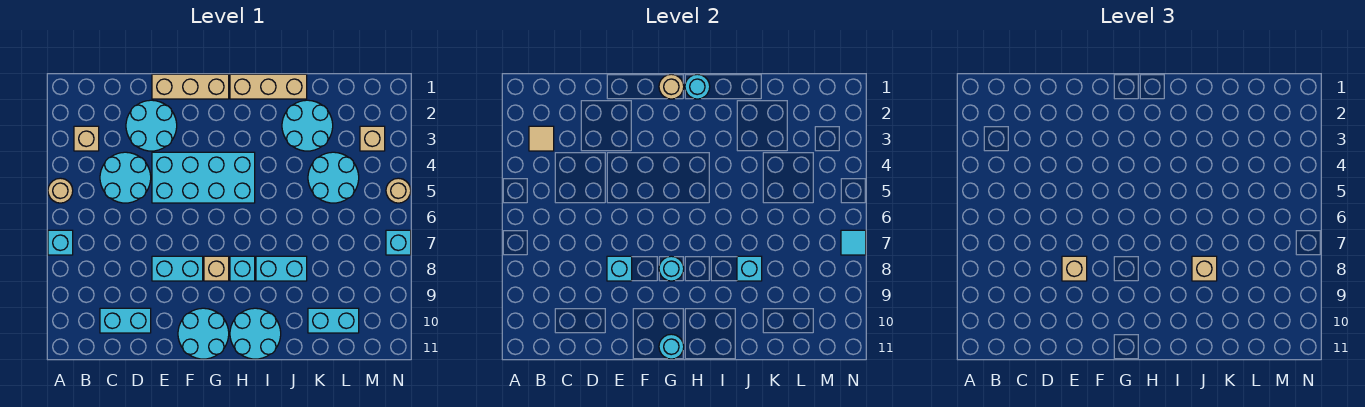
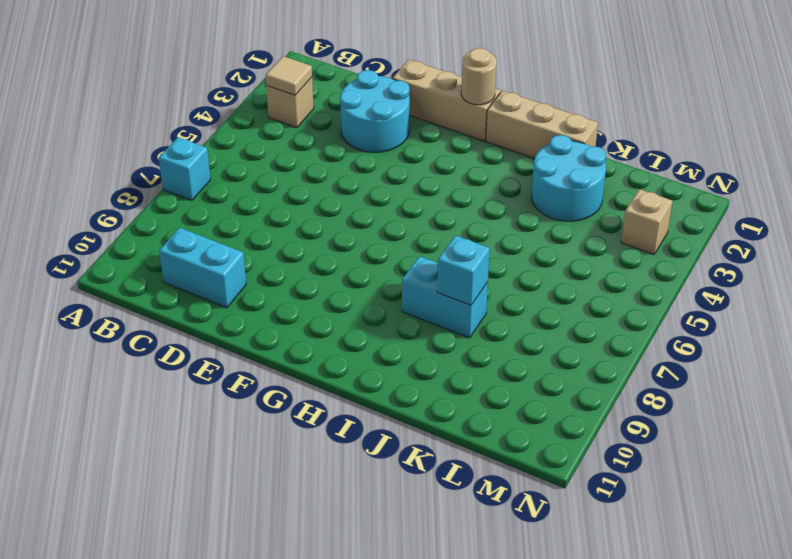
none -> tan round brick A5 level 1
none -> cyan round brick C4:D5 level 1
none -> cyan brick E4:H5 level 1
none -> cyan brick E8:F8 level 1

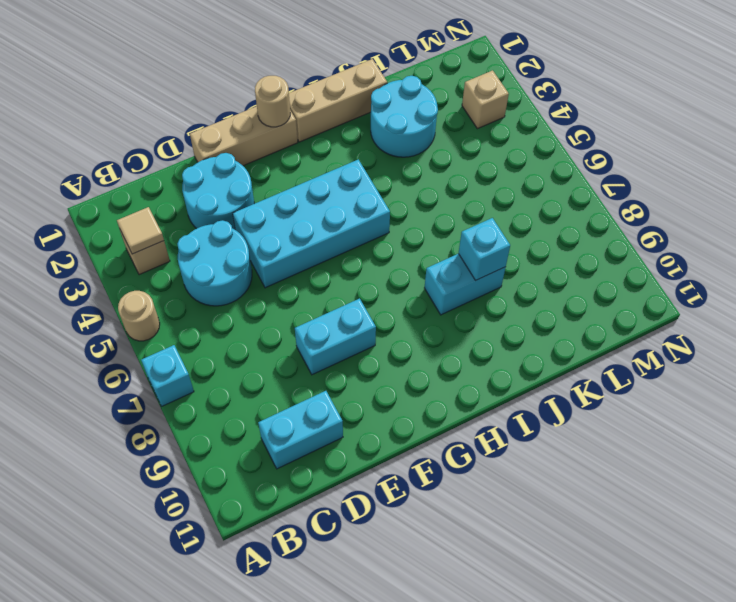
none -> cyan round brick F10:G11 level 1
none -> tan brick G8 level 1
none -> cyan brick H8 level 1
none -> cyan round brick H10:I11 level 1

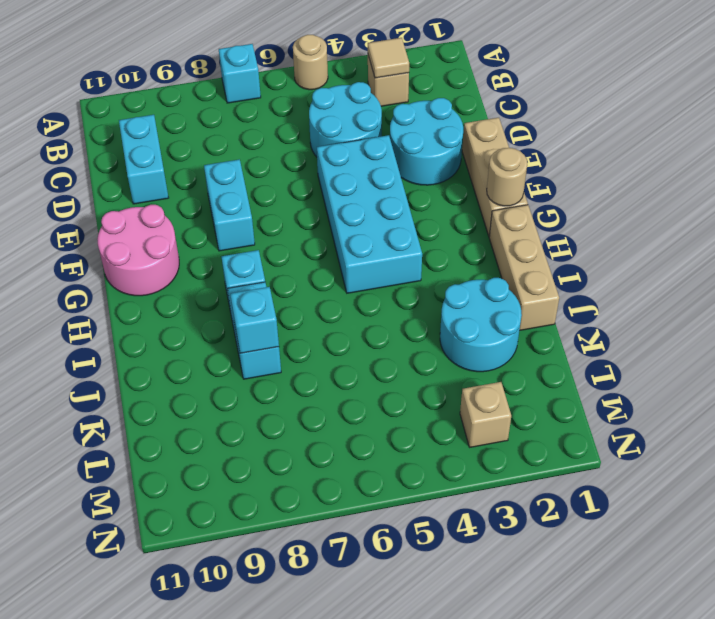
pink round brick F10:G11 level 1 -> cyan round brick F10:G11 level 1
none -> tan brick G8 level 1
none -> cyan round brick H10:I11 level 1
none -> cyan round brick K4:L5 level 1
none -> cyan brick K10:L10 level 1

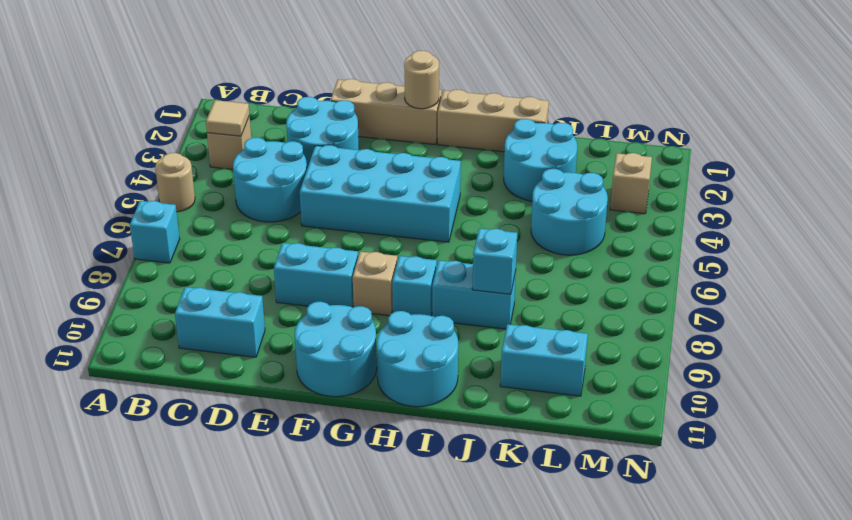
none -> tan round brick N5 level 1
none -> cyan brick N7 level 1
none -> cyan brick E8 level 2
none -> cyan round brick G8 level 2

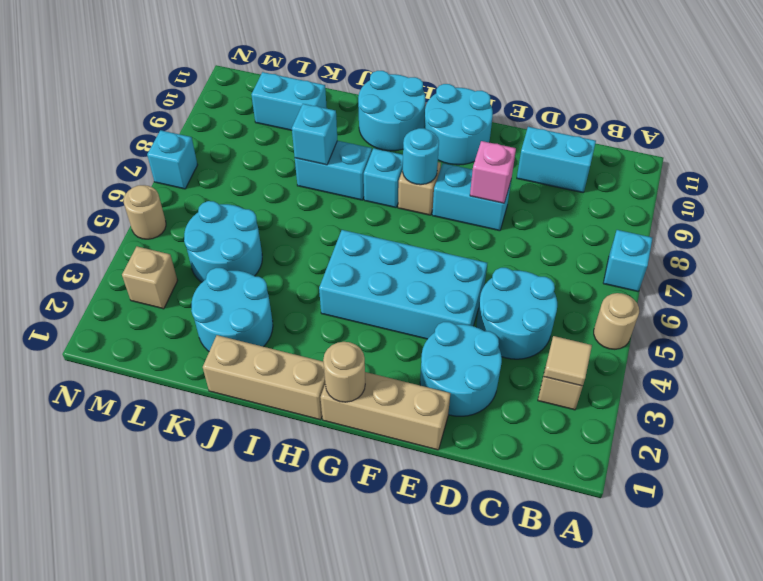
pink brick E8 level 2 -> cyan brick E8 level 2
none -> cyan round brick G11 level 2
none -> cyan round brick H1 level 2
none -> cyan tile N7 level 2
none -> tan brick E8 level 3

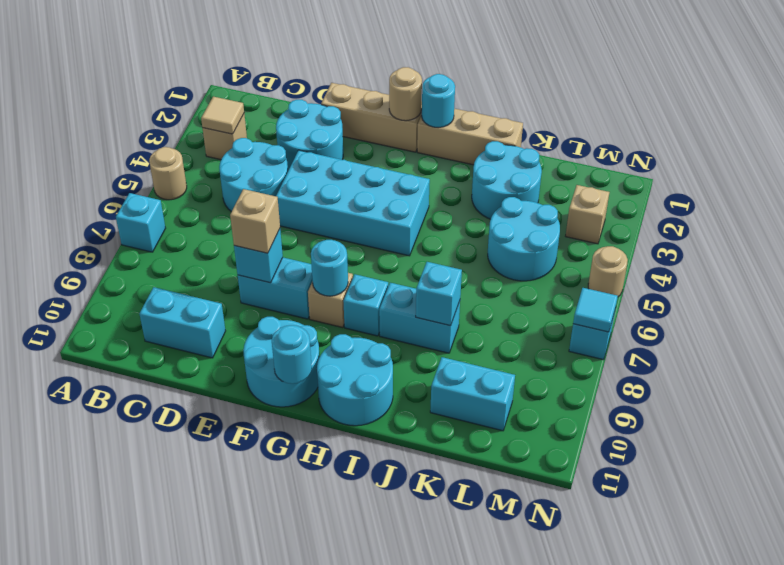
none -> tan brick J8 level 3

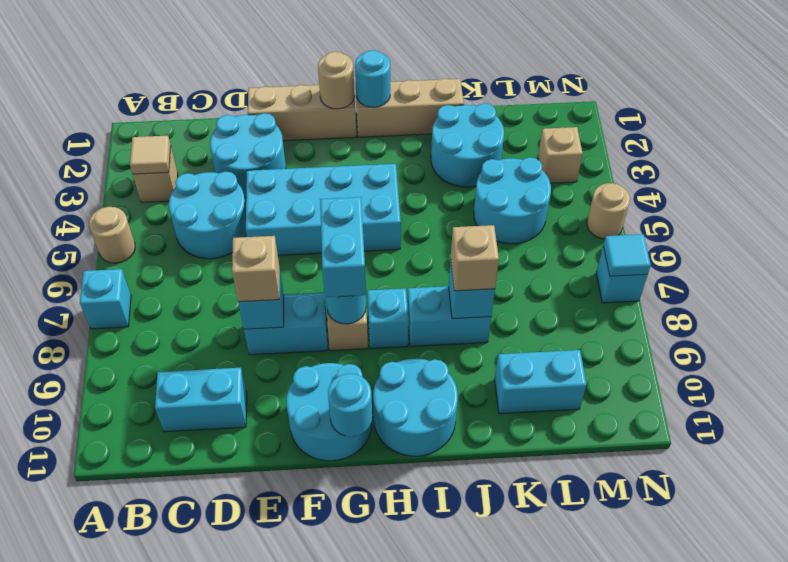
cyan brick G7:G8 level 3 -> none

